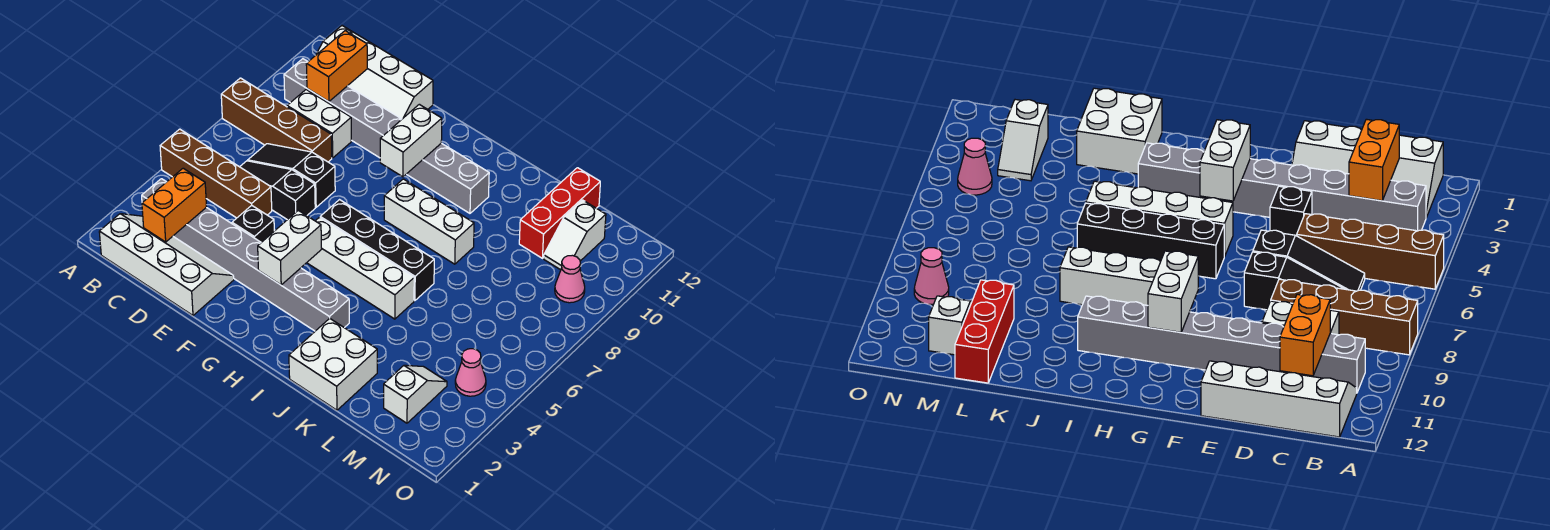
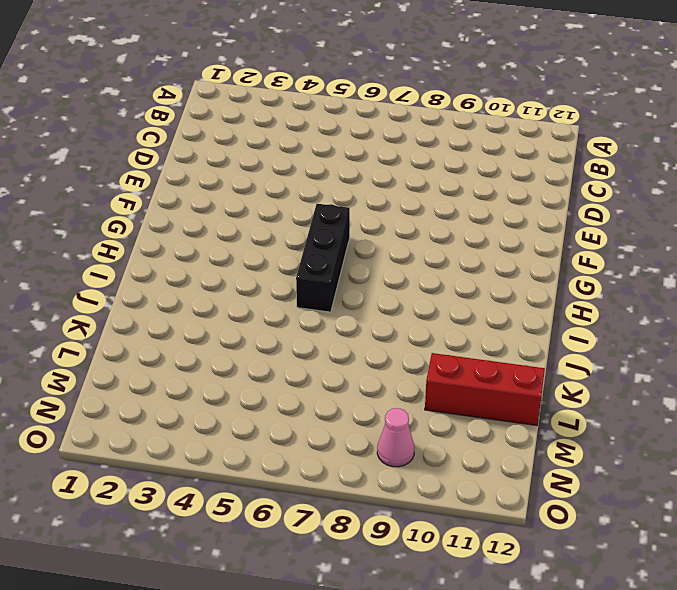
black brick G6:I6 level 1 -> black brick G6:J6 level 1
none -> brown brick A5:D5 level 1
none -> brown brick A8:D8 level 1
none -> white slope B1:E2 level 1 top 1

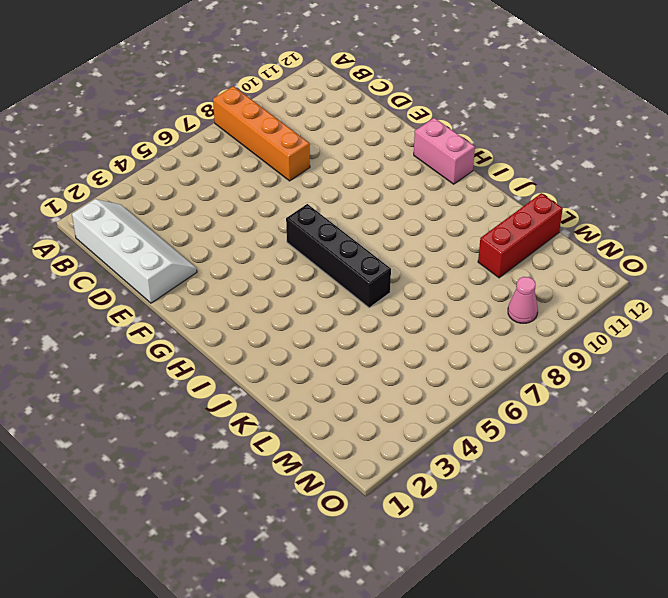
orange brick A8:D8 level 1 -> brown brick A8:D8 level 1
pink brick G12:H12 level 1 -> none
none -> brown brick A5:D5 level 1
none -> grey brick B3:I3 level 1
none -> grey brick B10:I10 level 1

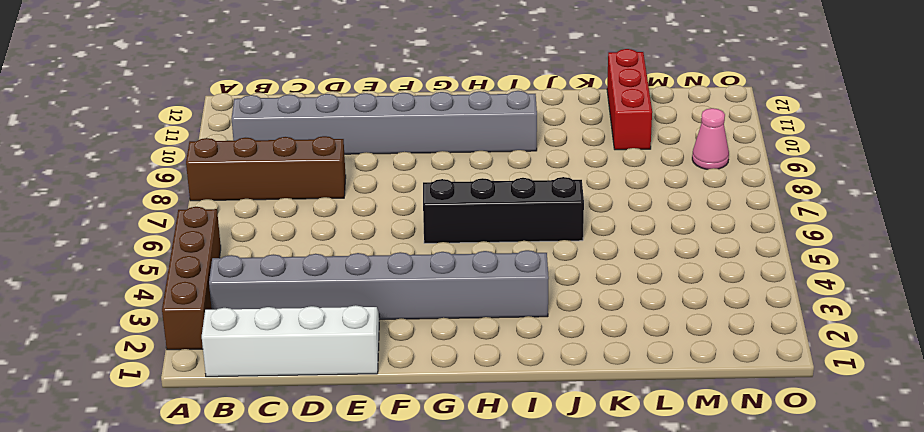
brown brick A2:A5 level 1 -> brown brick A5:D5 level 1
none -> white slope B11:E12 level 1 top 12
none -> black slope C6:E6 level 1 top E
none -> black slope C7:E7 level 1 top E

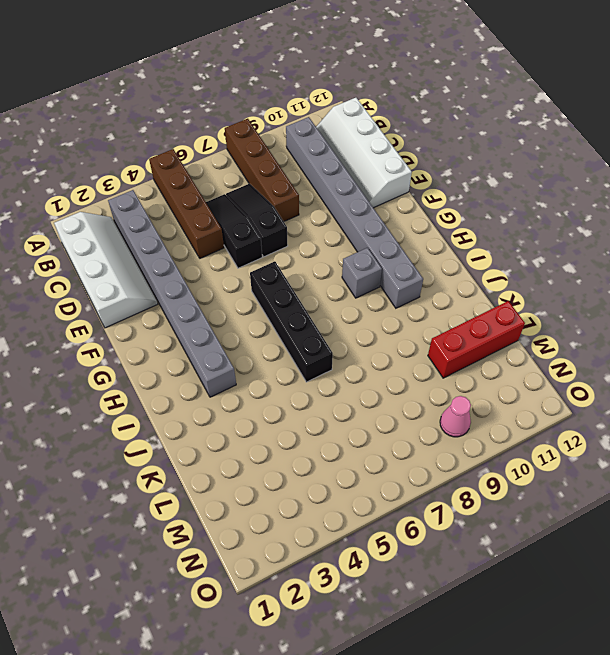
grey brick H9 level 1 -> none
none -> white brick C9:D9 level 1
none -> black brick E4 level 1
none -> white brick G5:J5 level 1

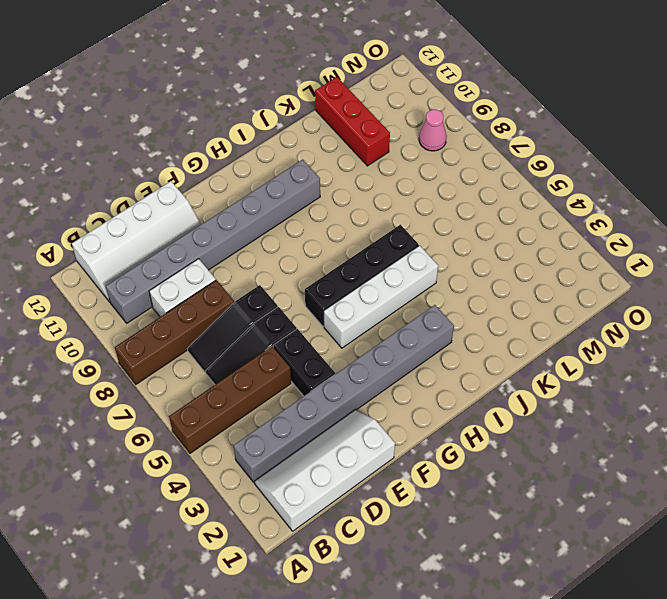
black brick E4:E5 level 1 -> black brick E4 level 1
none -> white brick H8:J8 level 1
none -> white brick J1:K2 level 1
none -> white slope M2:M3 level 1 top 2

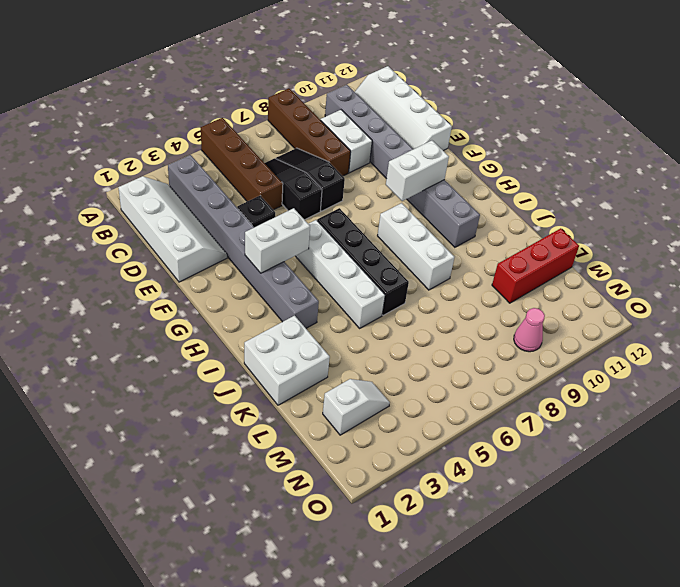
none -> white slope M10:M11 level 1 top 11
none -> pink cone N4 level 1
none -> orange brick C2:C3 level 2

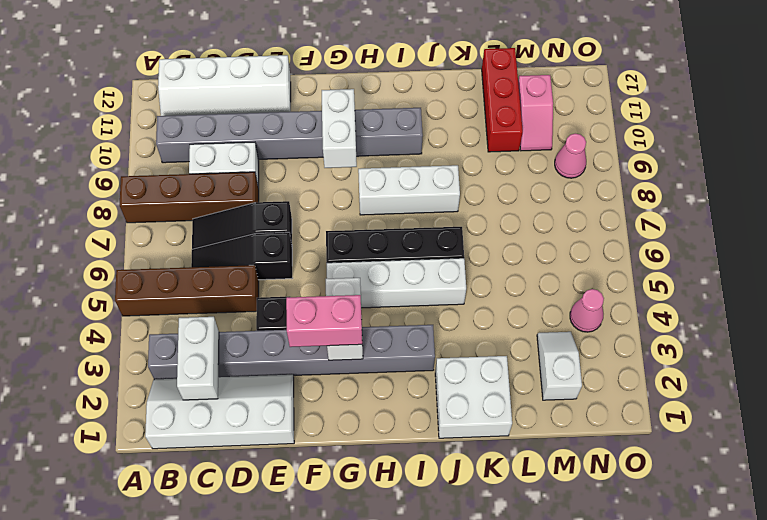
white brick C2:C3 level 2 -> orange brick C2:C3 level 2
pink brick F3:G3 level 3 -> none
pink slope M10:M11 level 1 top 11 -> white slope M10:M11 level 1 top 11
none -> orange brick C10:C11 level 2

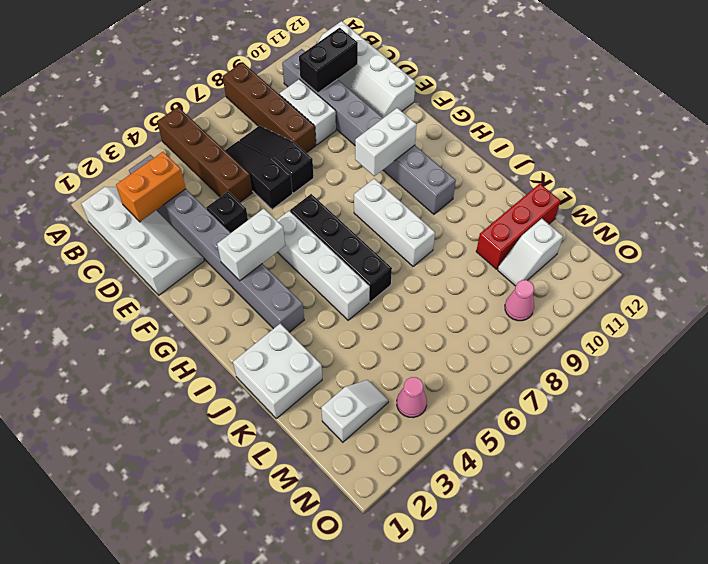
black brick C10:C11 level 2 -> orange brick C10:C11 level 2

